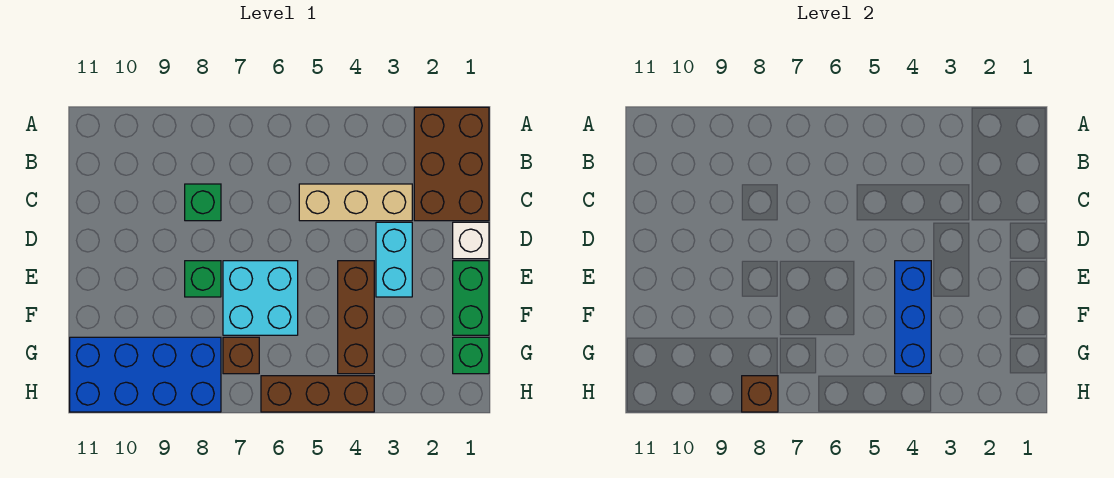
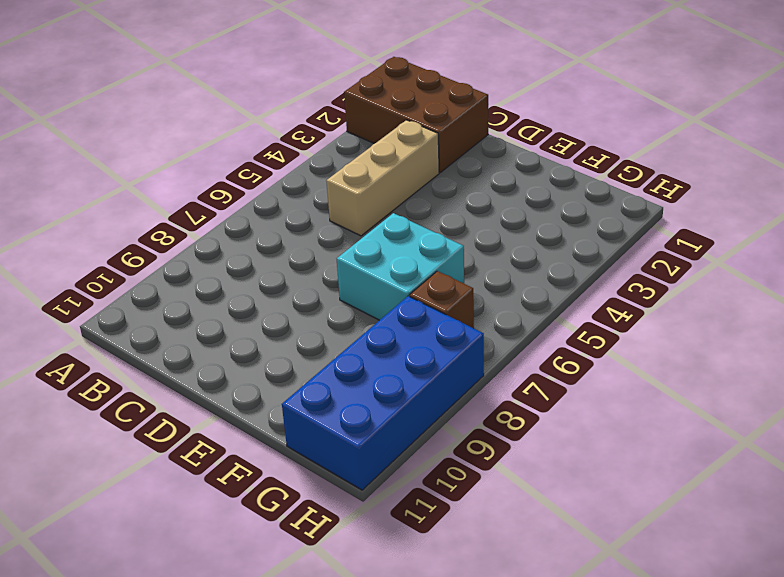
none -> green brick C8 level 1
none -> white brick D1 level 1
none -> cyan brick D3:E3 level 1

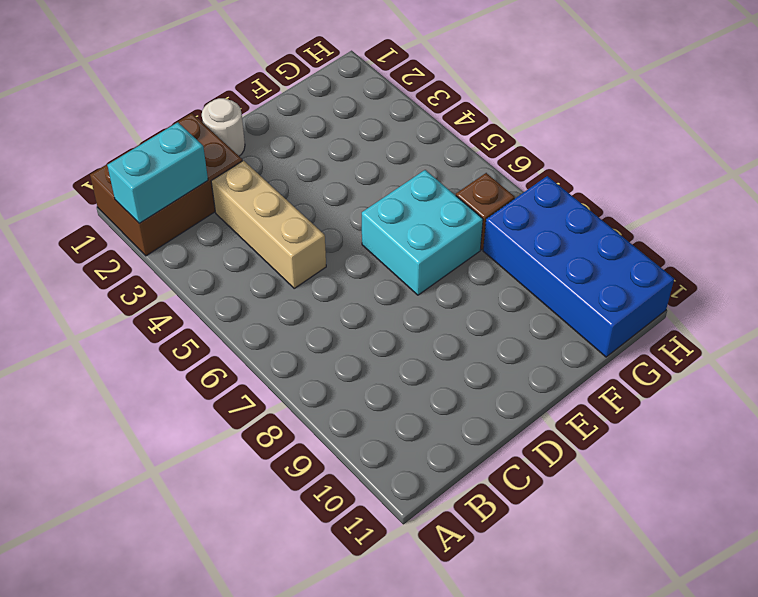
cyan brick A2:B2 level 2 -> cyan brick D3:E3 level 1
white round brick D1 level 1 -> white brick D1 level 1
none -> green brick C8 level 1
none -> green brick E1:F1 level 1
none -> brown brick E4:G4 level 1

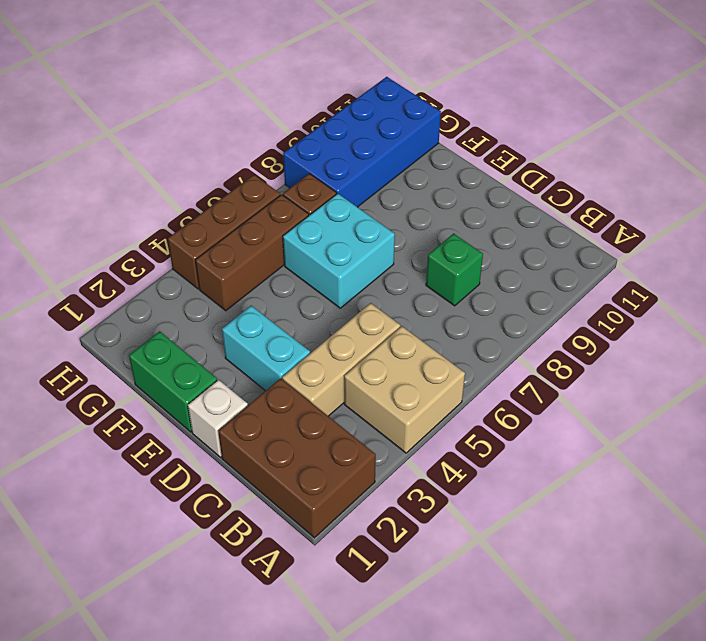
tan brick A4:B5 level 1 -> none
brown brick G4:G6 level 1 -> brown brick E4:G4 level 1
none -> green brick E8 level 1
none -> green brick G1 level 1
none -> blue brick E4:G4 level 2

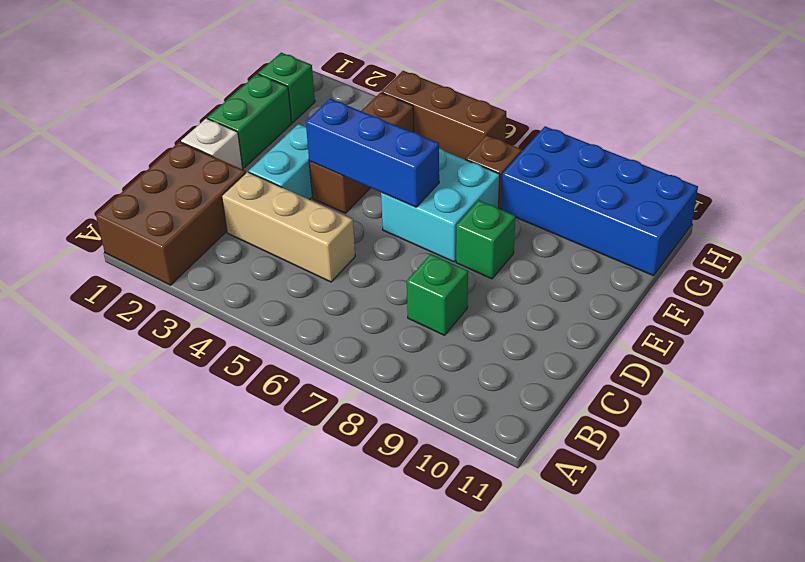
blue brick E4:E6 level 2 -> blue brick E4:G4 level 2
none -> brown brick H8 level 2

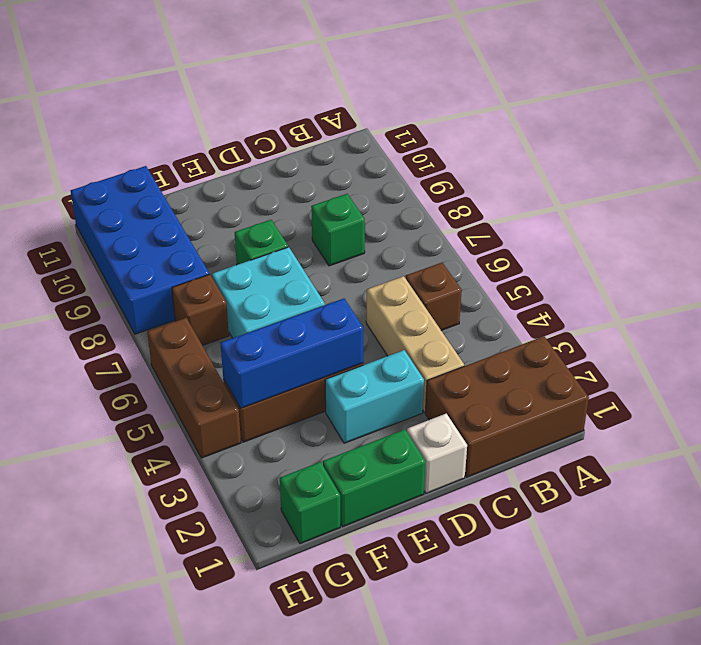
brown brick B5 level 1 -> brown brick H8 level 2

